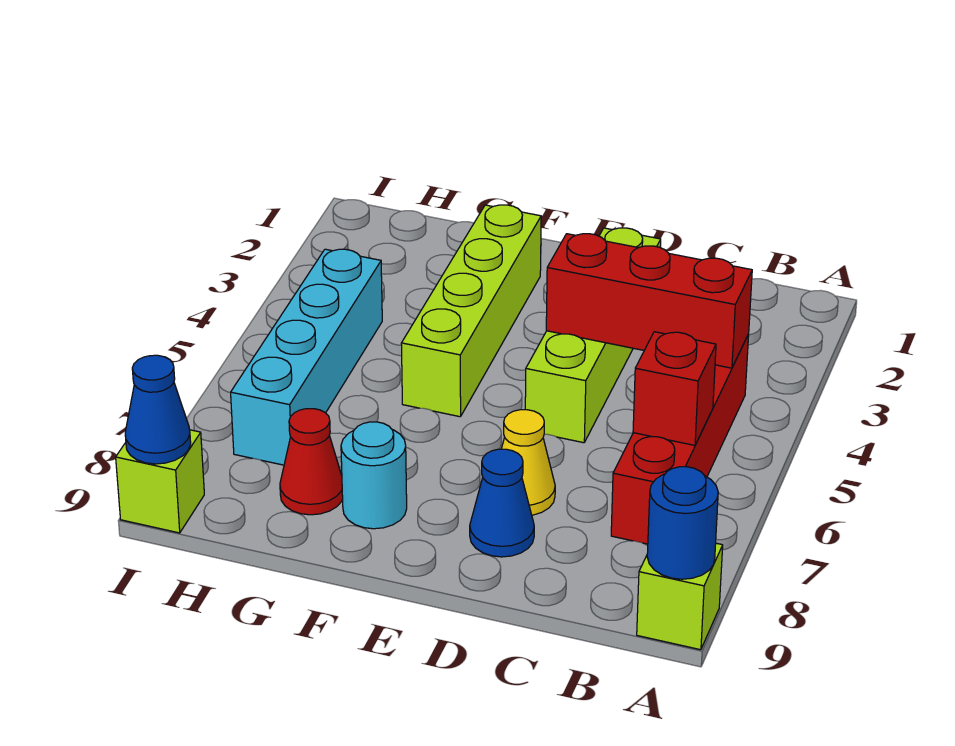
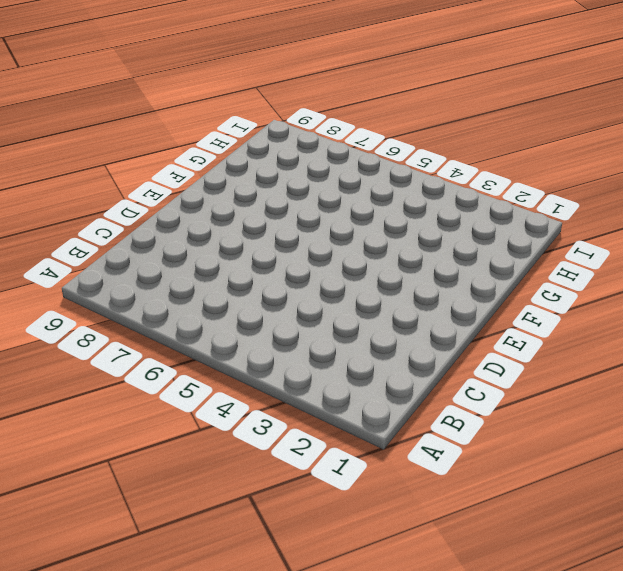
none -> lime brick A9 level 1
none -> red brick B4:B7 level 1
none -> lime brick D2:D5 level 1

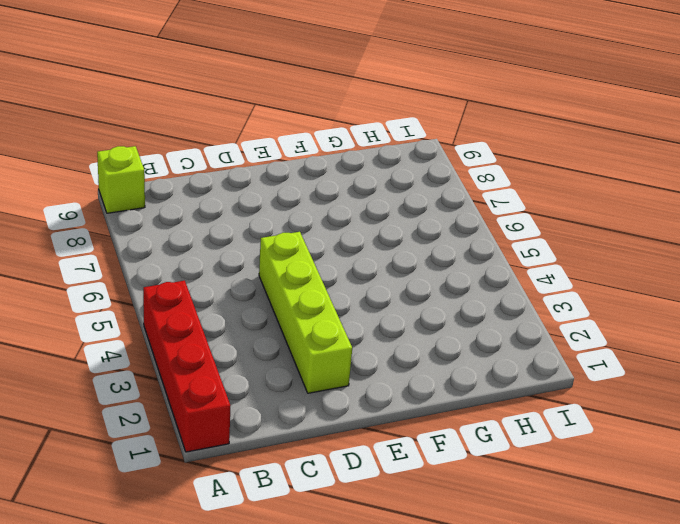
red brick A1:A4 level 1 -> red brick B4:B7 level 1
none -> yellow cone D7 level 1
none -> blue cone D8 level 1
none -> lime brick F2:F5 level 1

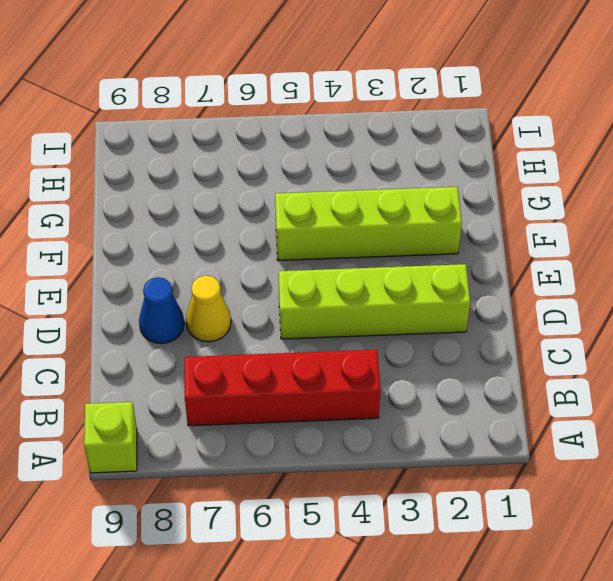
none -> cyan round brick F8 level 1
none -> red cone G8 level 1
none -> cyan brick H4:H7 level 1

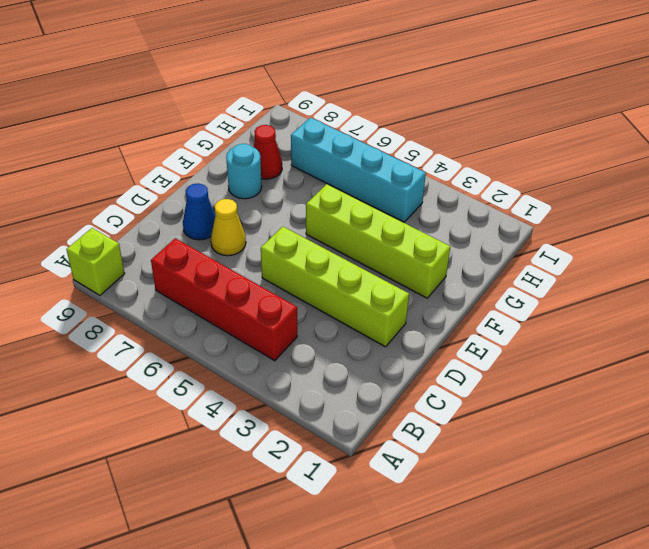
none -> lime brick I9 level 1
none -> blue round brick A9 level 2
none -> red brick B4:D4 level 2

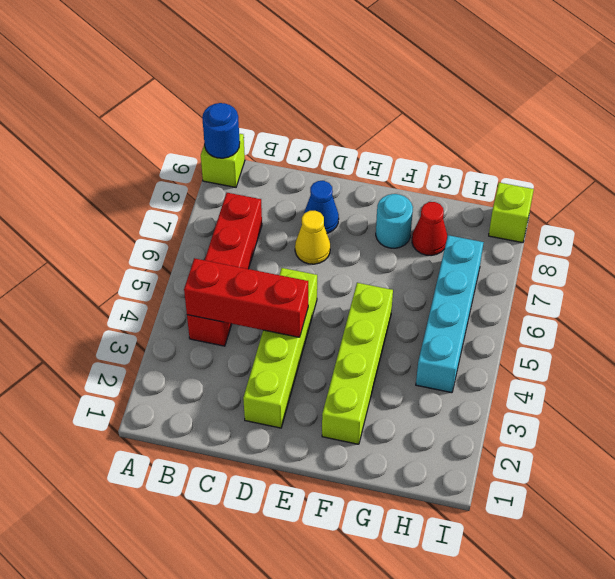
none -> red brick B6 level 2
none -> blue cone I9 level 2

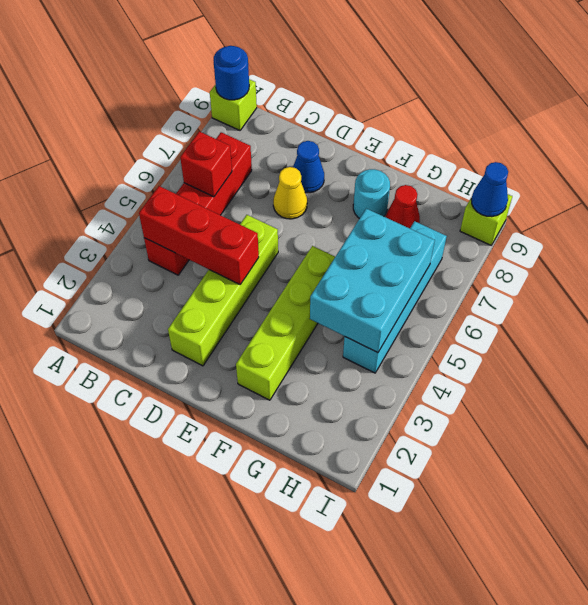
cyan brick G4:H6 level 2 -> none

